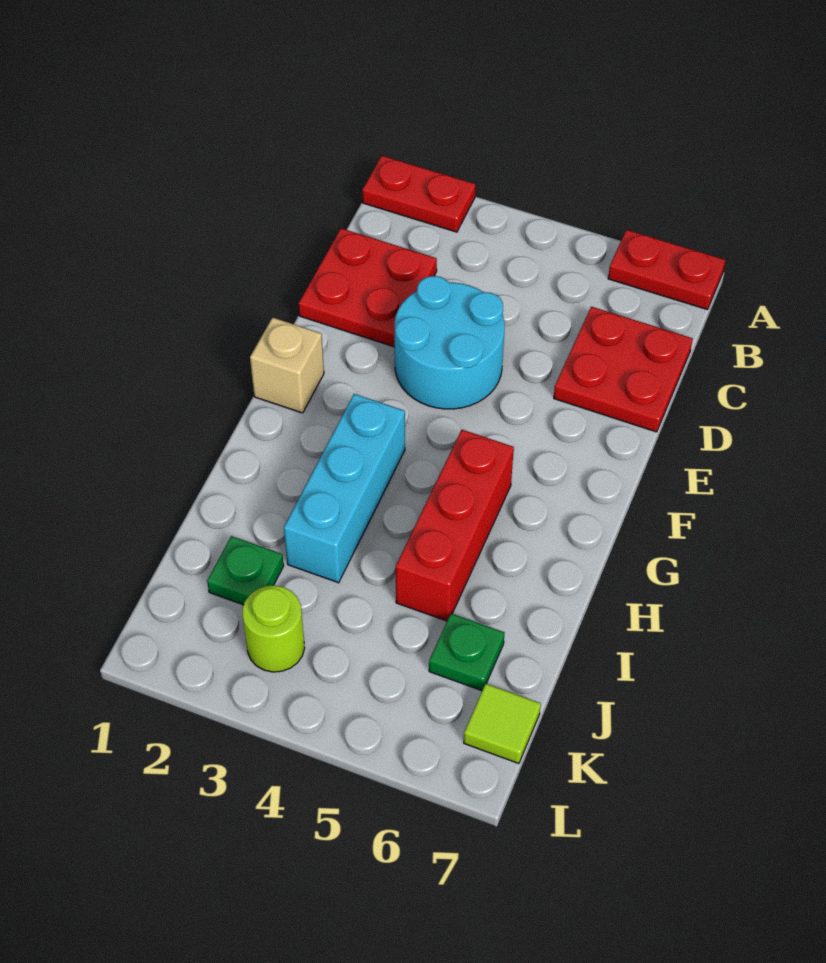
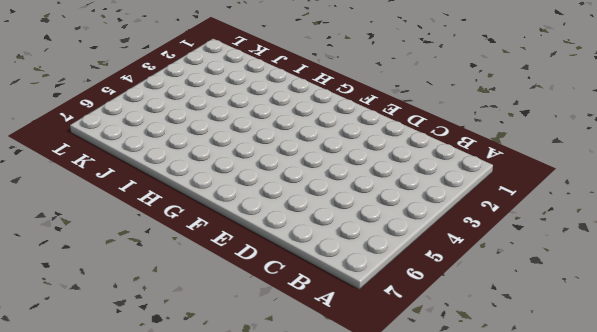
none -> red plate A1:A2 level 1
none -> red plate A6:A7 level 1
none -> red plate C1:D2 level 1

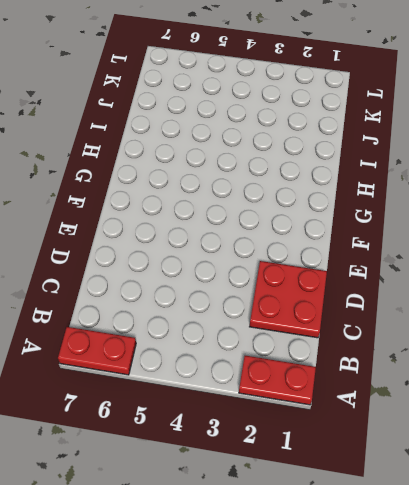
none -> red plate C6:D7 level 1
none -> cyan round brick D3:E4 level 1
none -> tan brick F1 level 1

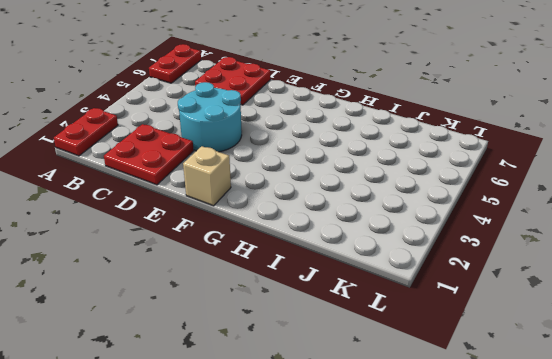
none -> cyan brick G3:I3 level 1
none -> red brick G5:I5 level 1
none -> green plate J2 level 1

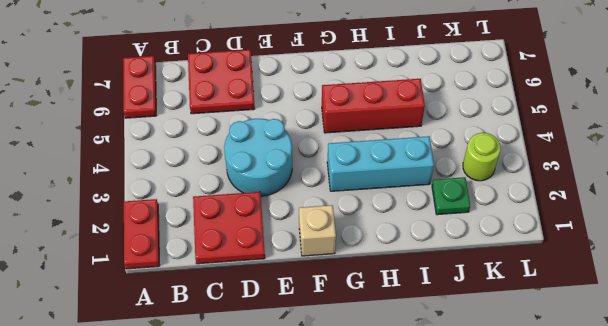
none -> green plate J6 level 1
none -> lime tile K7 level 1

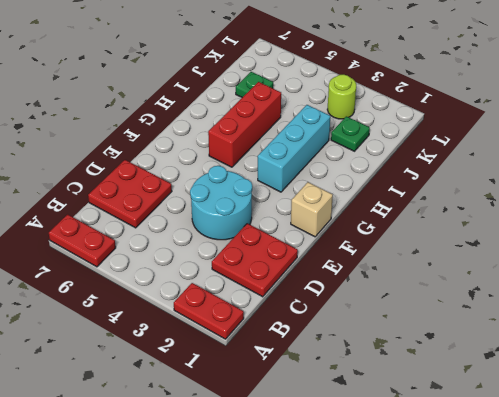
none -> lime tile K7 level 1

